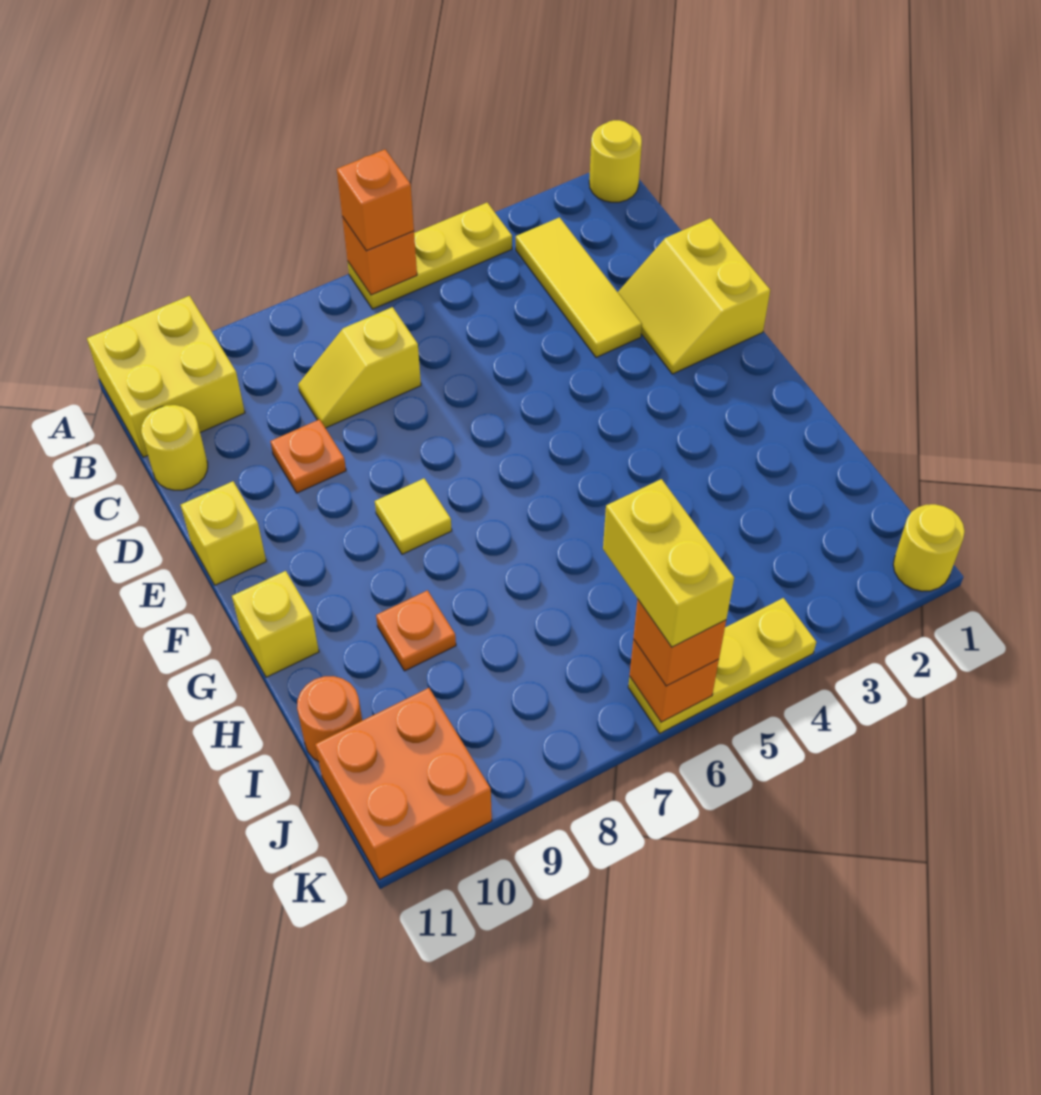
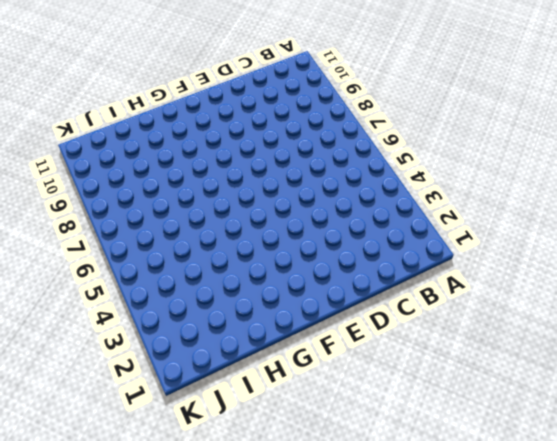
none -> yellow round brick A1 level 1
none -> yellow plate A4:A6 level 1
none -> yellow brick A10:B11 level 1

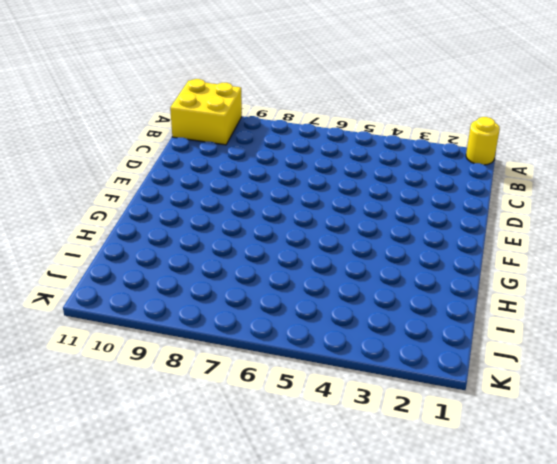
none -> yellow plate A4:A6 level 1
none -> yellow tile B3:D3 level 1
none -> yellow slope C7:C8 level 1 top 7

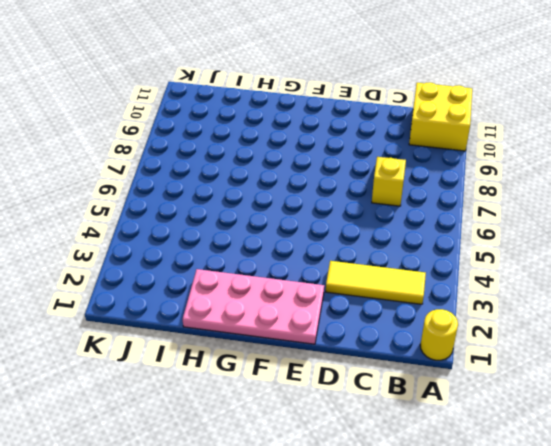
pink plate E1:H2 level 1 -> yellow slope D1:E2 level 1 top 1
none -> yellow plate A4:A6 level 1
none -> yellow round brick C11 level 1
none -> orange plate D9 level 1

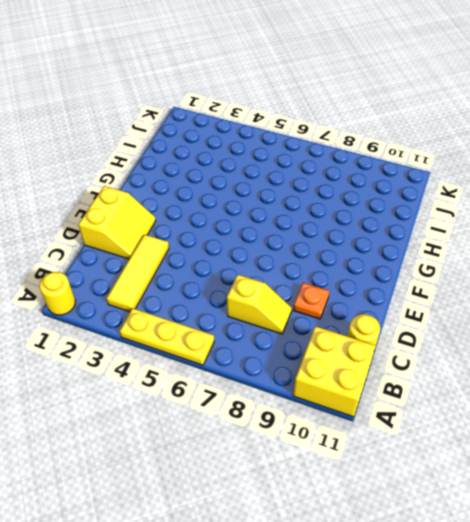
none -> yellow brick E11 level 1
none -> yellow tile F8 level 1
none -> yellow brick G11 level 1

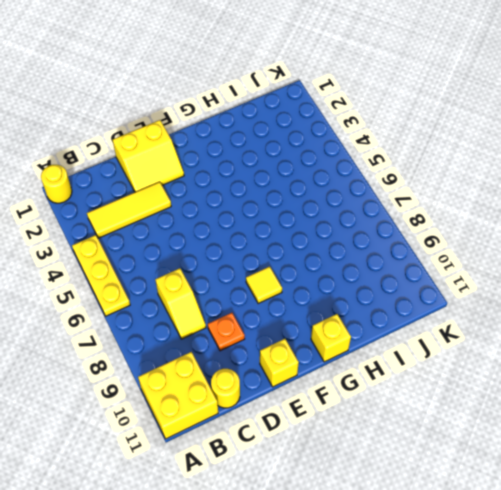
none -> orange plate H9 level 1
none -> orange round brick I11 level 1
none -> orange brick J10:K11 level 1

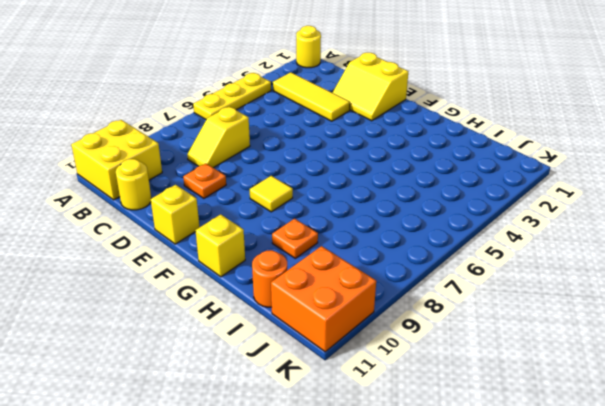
none -> yellow round brick K1 level 1
none -> yellow plate K4:K6 level 1
none -> orange brick A6 level 2

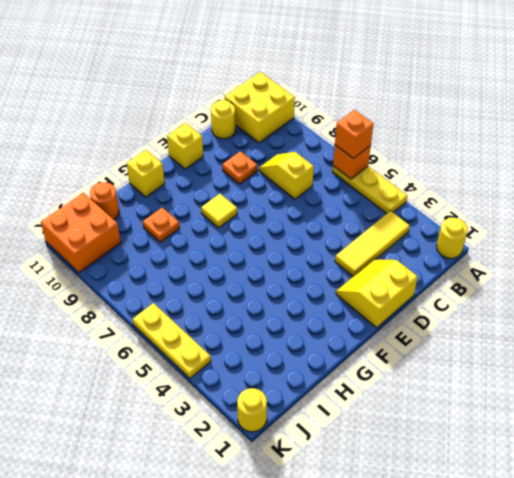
none -> orange brick K6 level 2
none -> orange brick K6 level 3
none -> yellow brick J6:K6 level 4

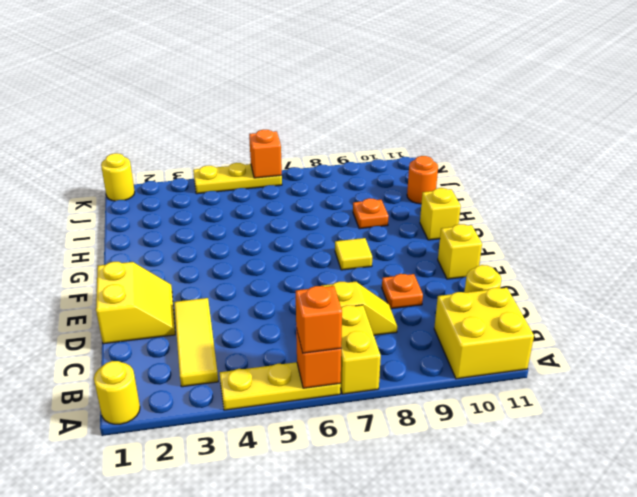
yellow brick A7:B7 level 1 -> yellow brick J6:K6 level 4
none -> orange brick J10:K11 level 1
none -> orange brick K6 level 3

